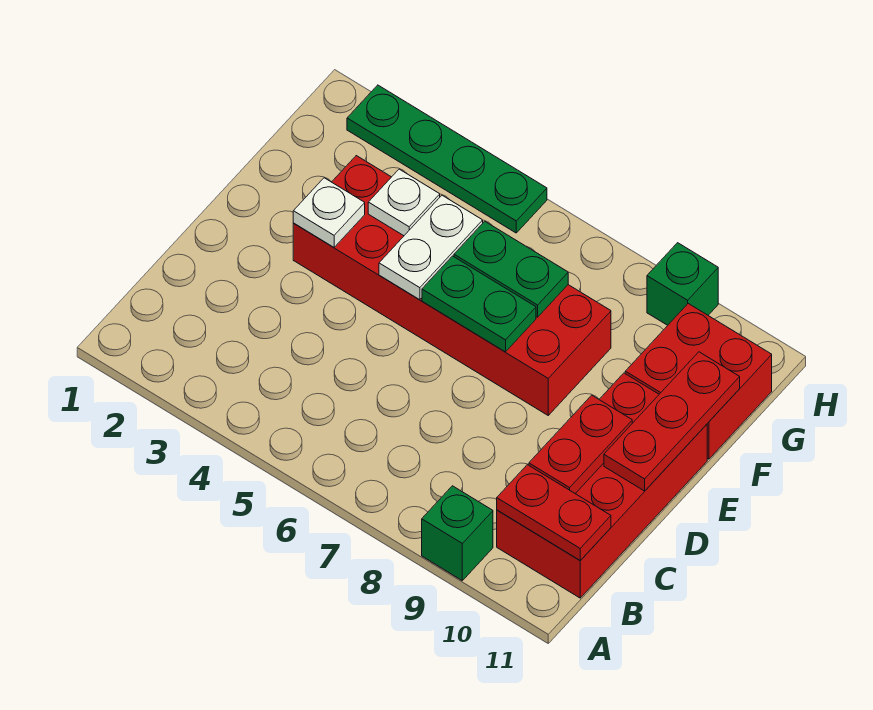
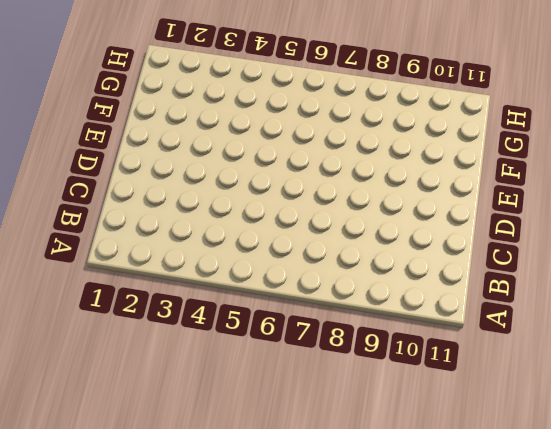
none -> green brick A9 level 1
none -> red brick B10:E11 level 1
none -> red brick E3:F8 level 1

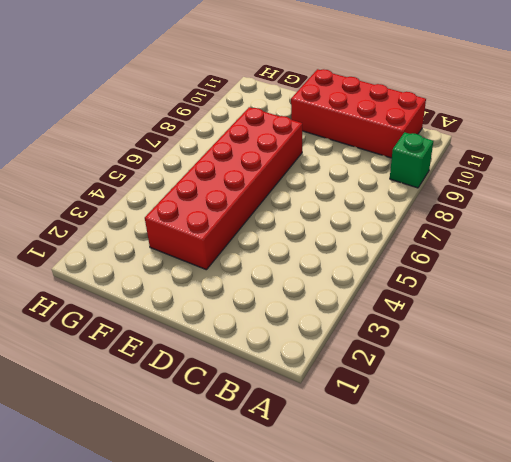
none -> red brick F10:G11 level 1
none -> green plate H2:H5 level 1
none -> green brick H9 level 1

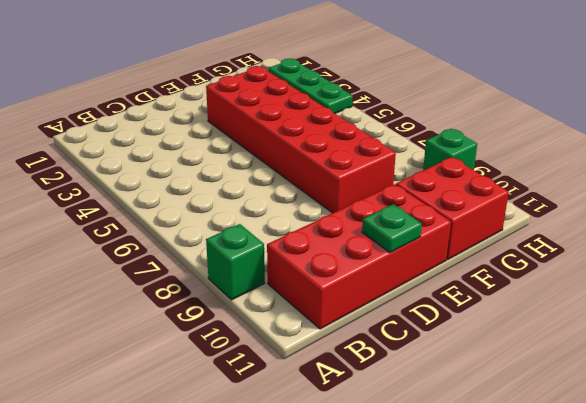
green plate D11 level 2 -> red plate D11:F11 level 2
green plate H2:H4 level 1 -> green plate H2:H5 level 1
none -> red plate B10:B11 level 2
none -> red plate C10:D10 level 2
none -> white plate E3 level 2

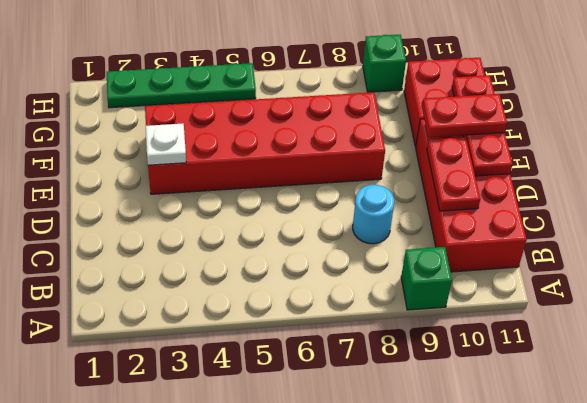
cyan round brick C8 level 1 -> none
red plate E10:E11 level 3 -> red plate B10:B11 level 2
none -> white plate E5:F5 level 2
none -> green plate E6:E7 level 2
none -> white plate F4 level 2

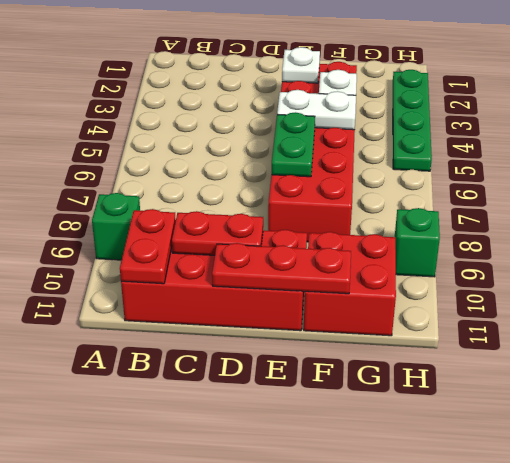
none -> green plate F6:F7 level 2

